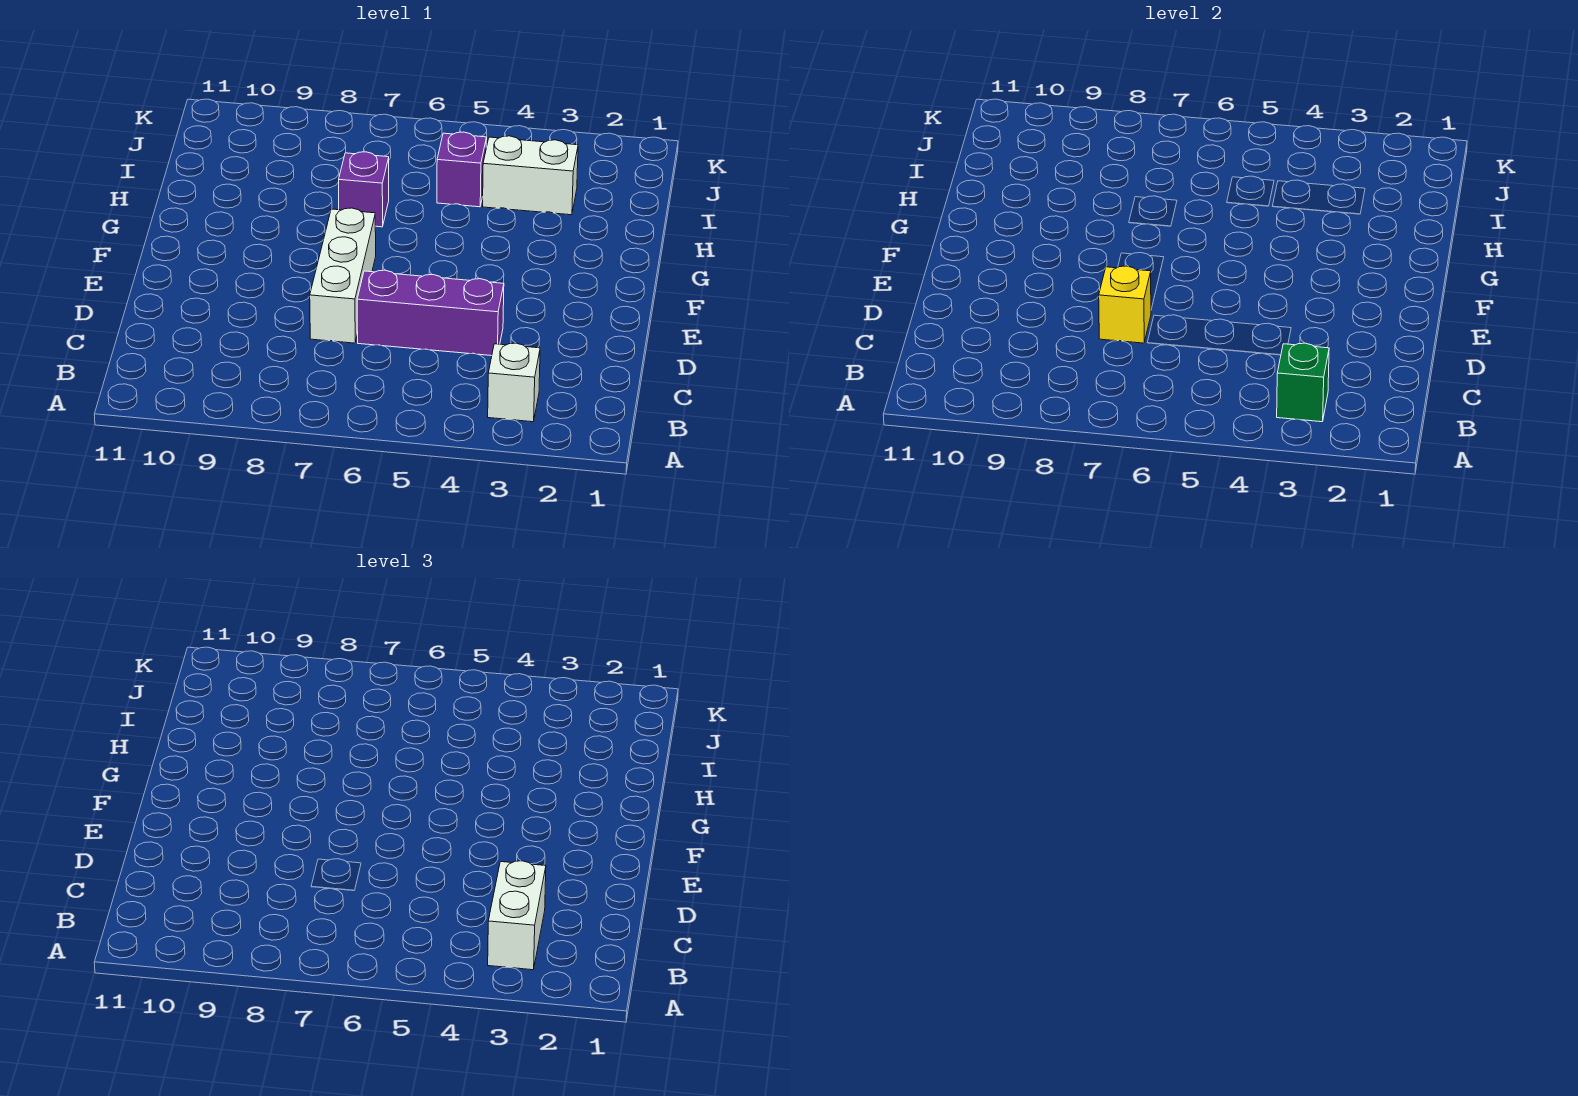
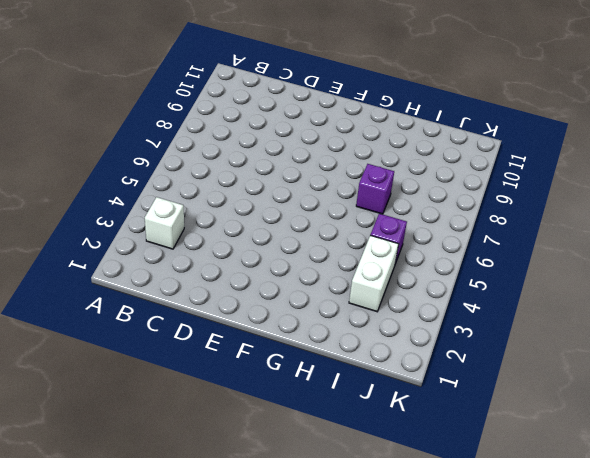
none -> purple brick D4:D6 level 1
none -> white brick D7:F7 level 1

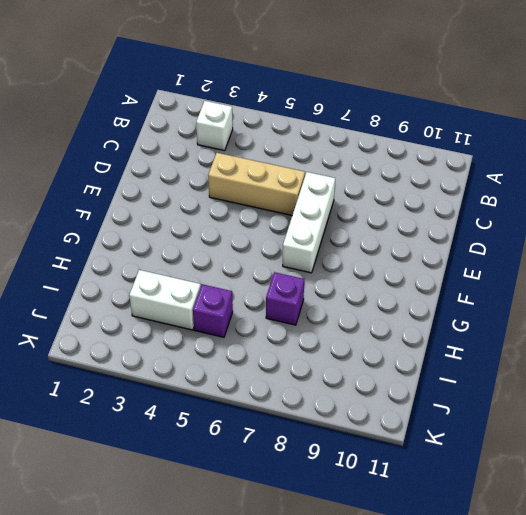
tan brick D4:D6 level 1 -> purple brick D4:D6 level 1
none -> green brick B3 level 2
none -> yellow brick D7 level 2

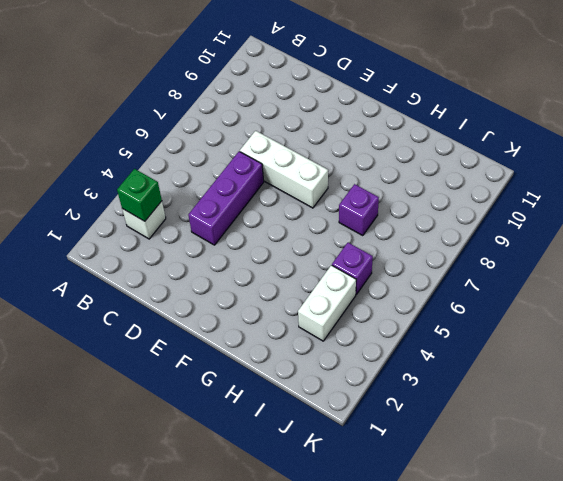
none -> yellow brick D7 level 2
none -> white brick B3:C3 level 3

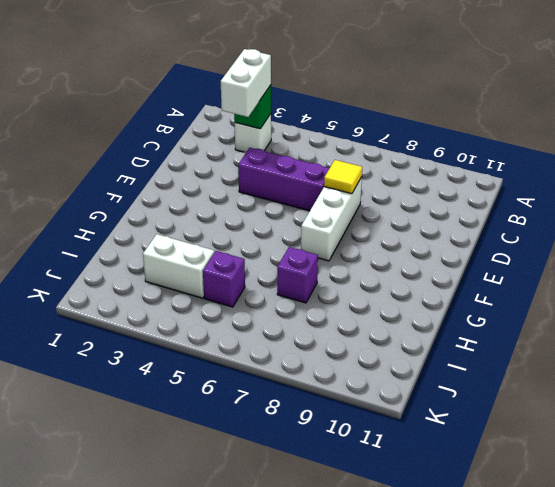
yellow tile D7 level 2 -> yellow brick D7 level 2

